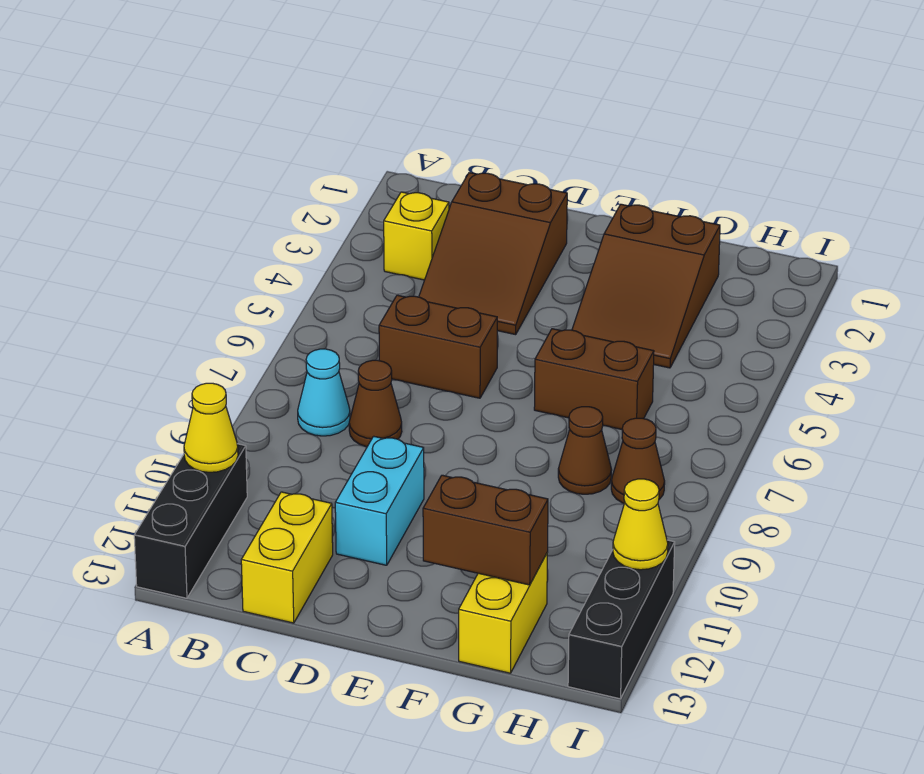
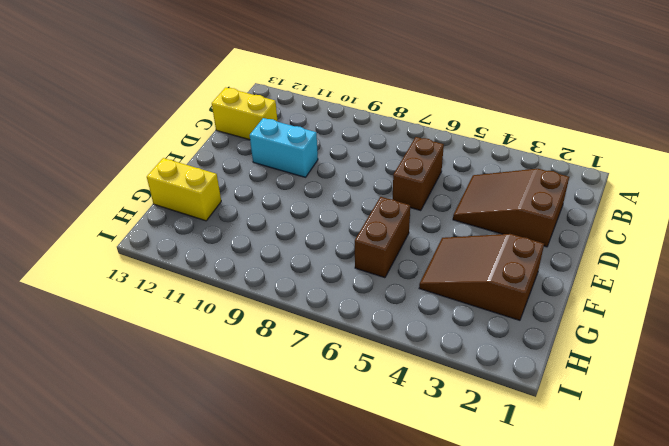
none -> black brick A11:A13 level 1
none -> yellow brick B3 level 1
none -> cyan cone B8 level 1

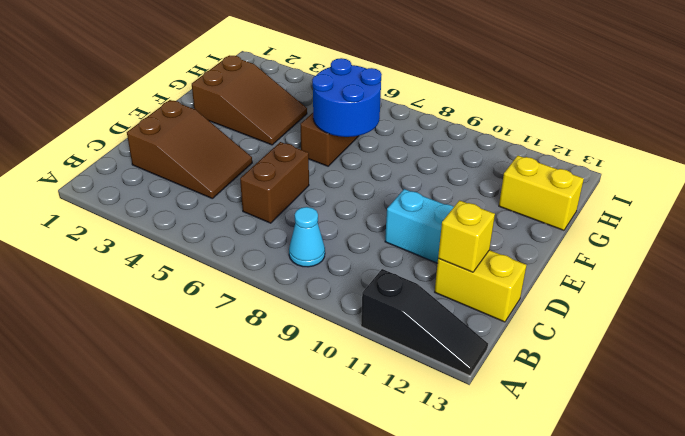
black slope A11:A13 level 1 top 11 -> black brick A11:A13 level 1
yellow brick C12 level 2 -> yellow brick B3 level 1
blue round brick F6:G7 level 2 -> none
none -> brown cone C8 level 1
none -> brown cone G8 level 1
none -> brown cone H8 level 1

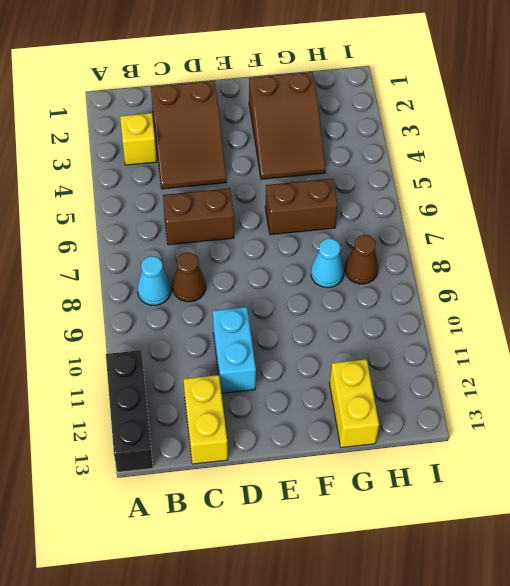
cyan cone G8 level 1 -> brown cone G8 level 1
none -> black brick I11:I13 level 1
none -> yellow cone A11 level 2
none -> brown brick F12:G12 level 2

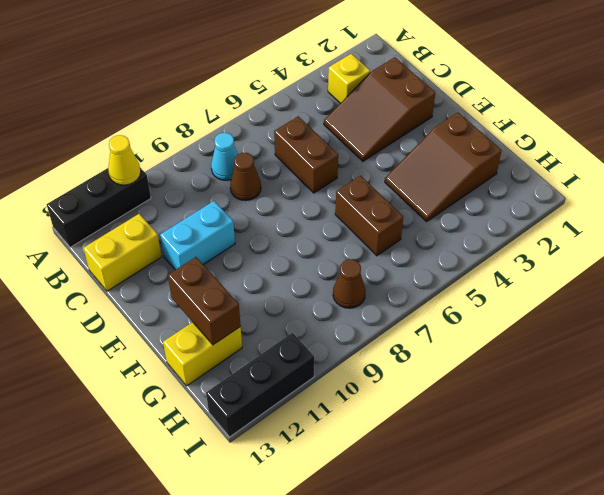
none -> brown cone G8 level 1
none -> yellow cone I11 level 2

